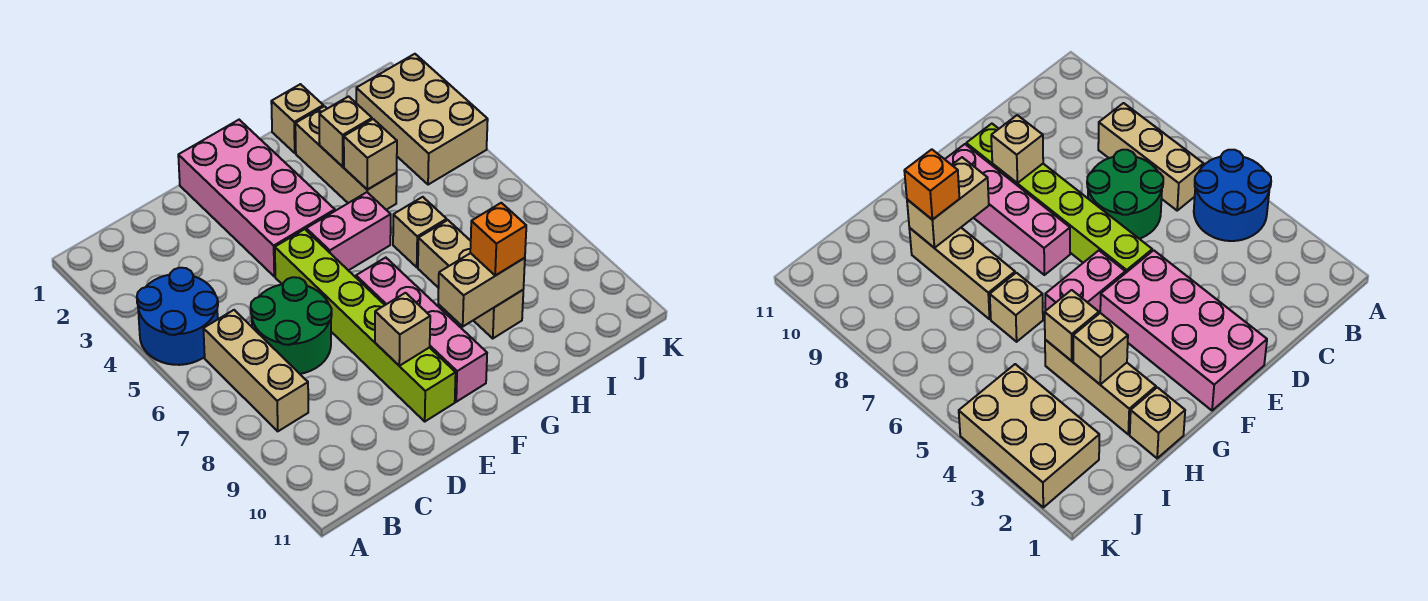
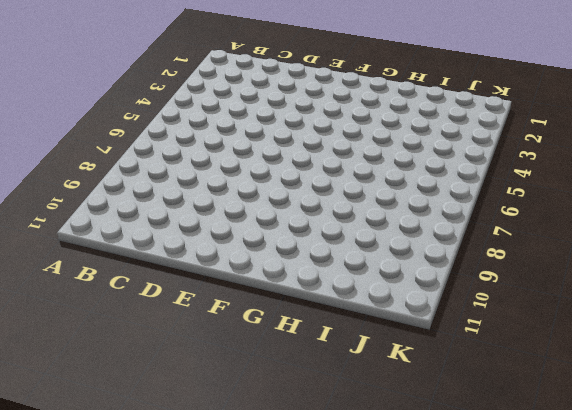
none -> blue round brick A4:B5 level 1
none -> tan brick B6:B8 level 1
none -> green round brick C6:D7 level 1

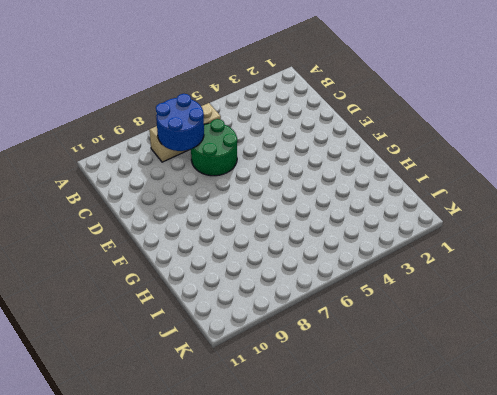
blue round brick B7:C8 level 2 -> blue round brick A4:B5 level 1
none -> pink brick E1:F4 level 1
none -> lime brick E5:E10 level 1
none -> pink brick F5:G5 level 1

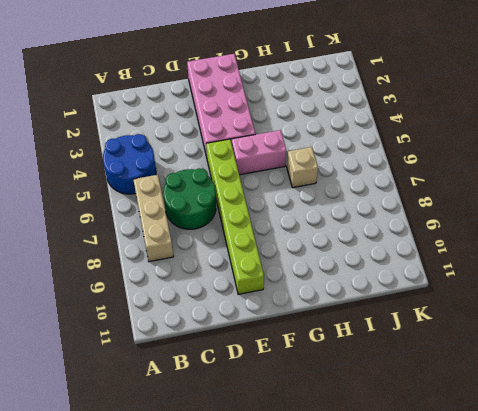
none -> pink brick F7:F10 level 1
none -> tan brick H1 level 1
none -> tan brick H2:H4 level 1

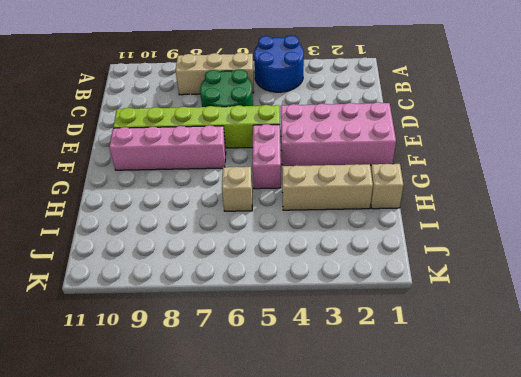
none -> tan brick H7:H9 level 1
none -> tan brick J2:K4 level 1
none -> tan brick E9 level 2

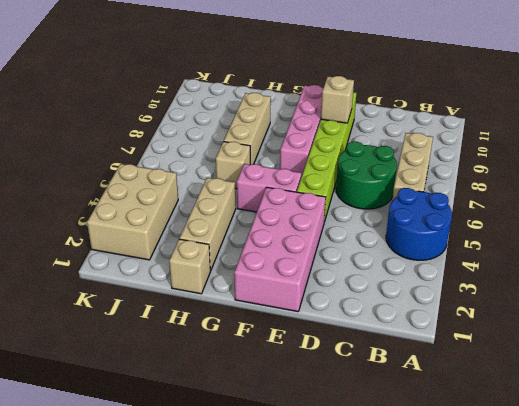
none -> tan brick G9:H9 level 2
none -> tan brick H3 level 2
none -> tan brick H4 level 2

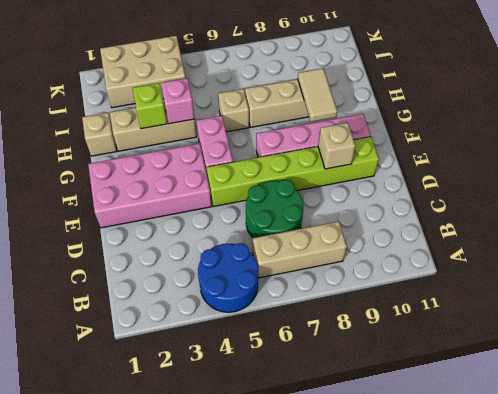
tan tile G9:H9 level 2 -> tan brick G9:H9 level 2
lime brick H3 level 2 -> tan brick H3 level 2
pink brick H4 level 2 -> tan brick H4 level 2
none -> orange brick H9 level 3

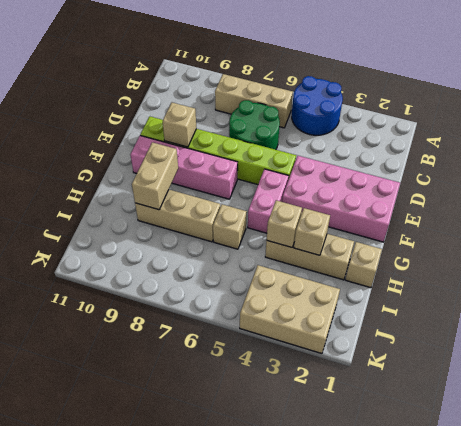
none -> orange brick H9 level 3

